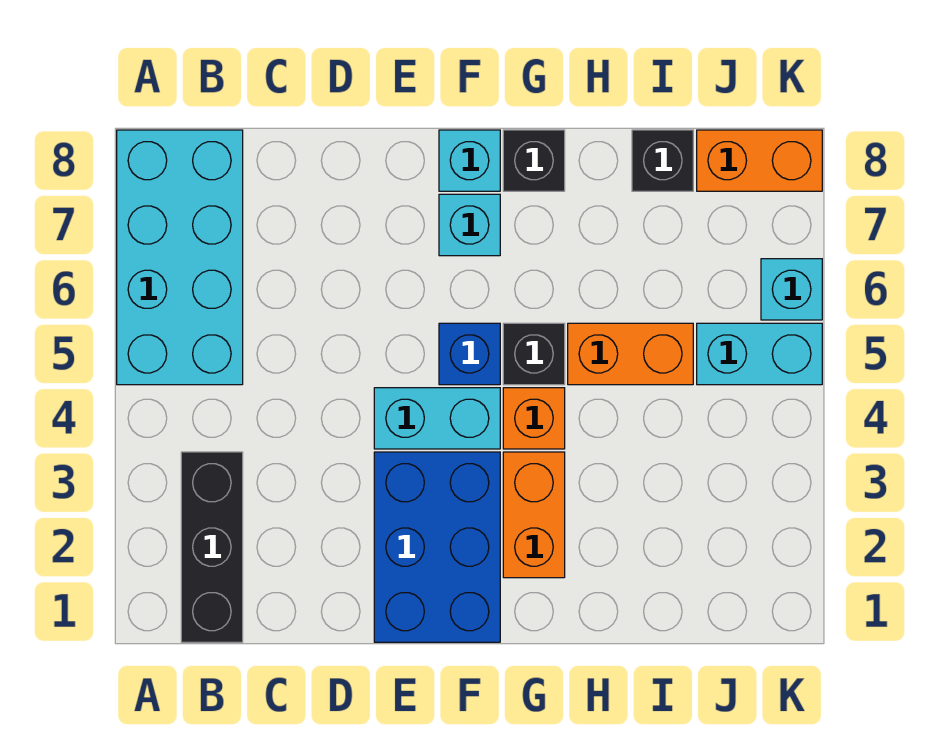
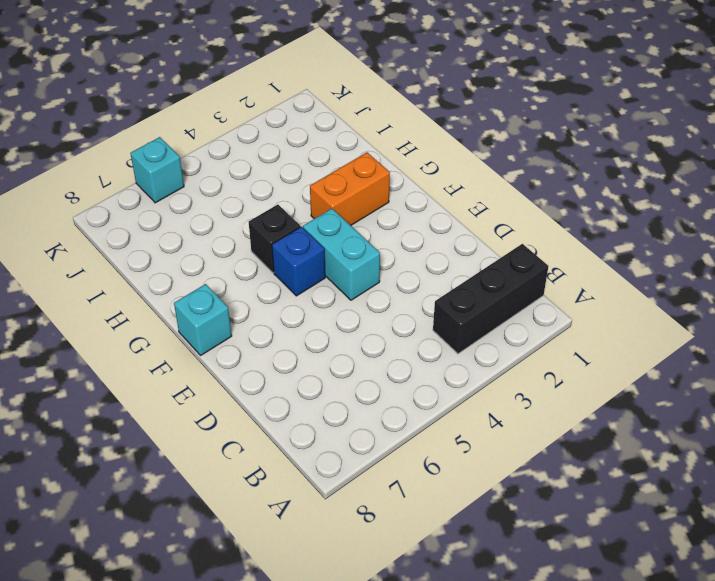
none -> cyan brick A5:B8 level 1
none -> blue brick E1:F3 level 1
none -> cyan brick F7 level 1

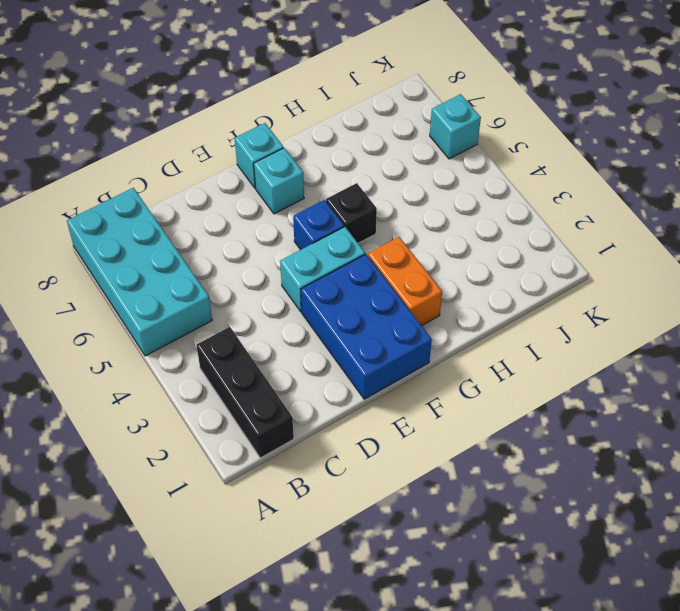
none -> orange brick G4 level 1
none -> black brick G8 level 1
none -> orange brick H5:I5 level 1

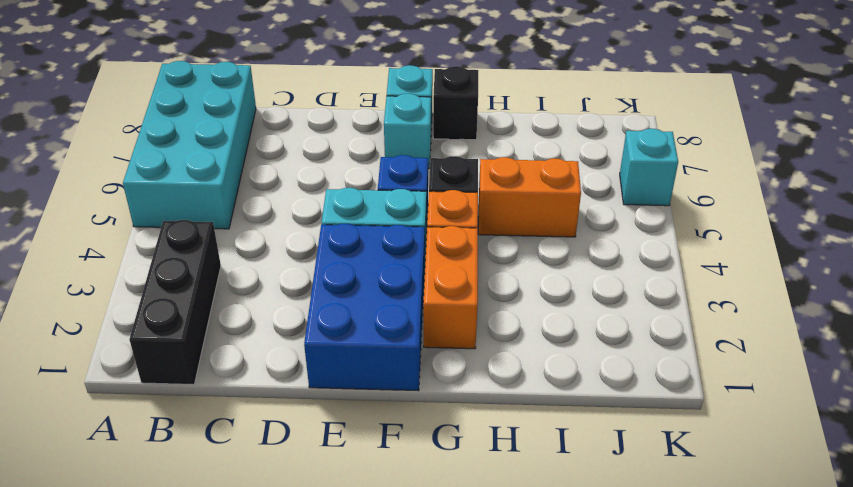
none -> black brick I8 level 1
none -> cyan brick J5:K5 level 1
none -> orange brick J8:K8 level 1

